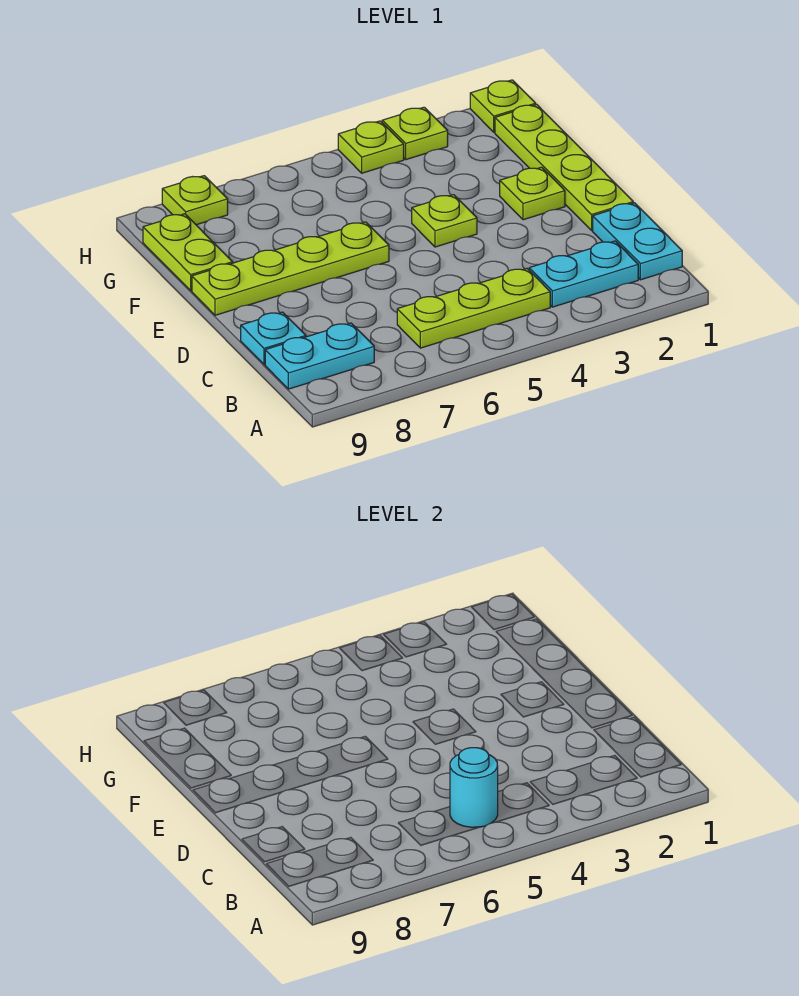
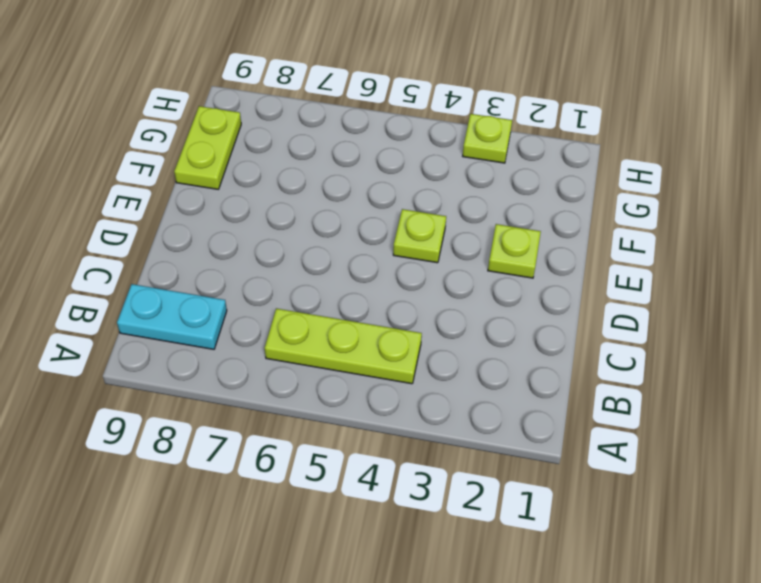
none -> cyan plate B1:C1 level 1
none -> cyan plate B2:B3 level 1
none -> cyan plate C9 level 1

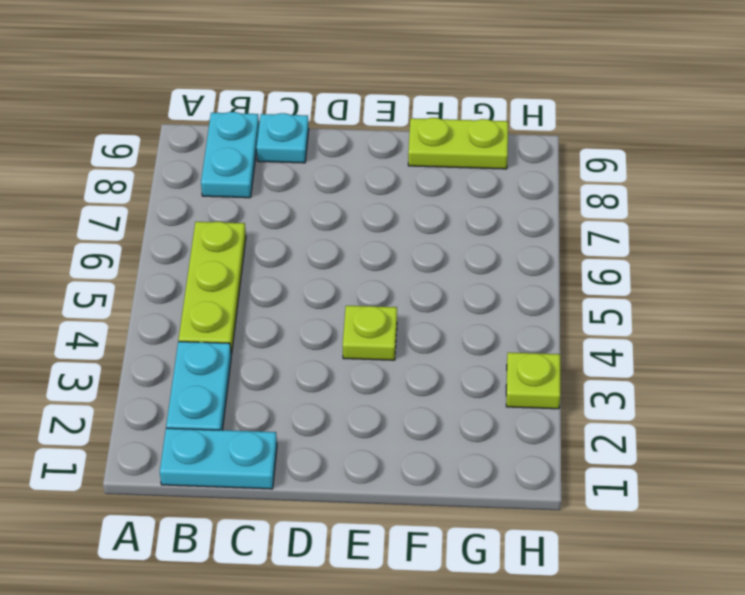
none -> lime plate D1:G1 level 1
none -> lime plate E2 level 1
none -> lime plate E6:E9 level 1

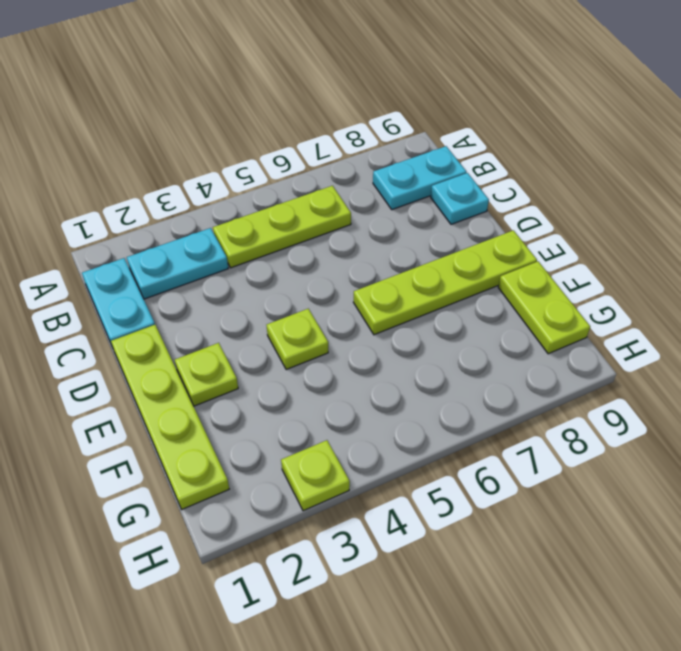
none -> lime plate H1 level 1
none -> lime plate H4 level 1
none -> lime plate H8 level 1

